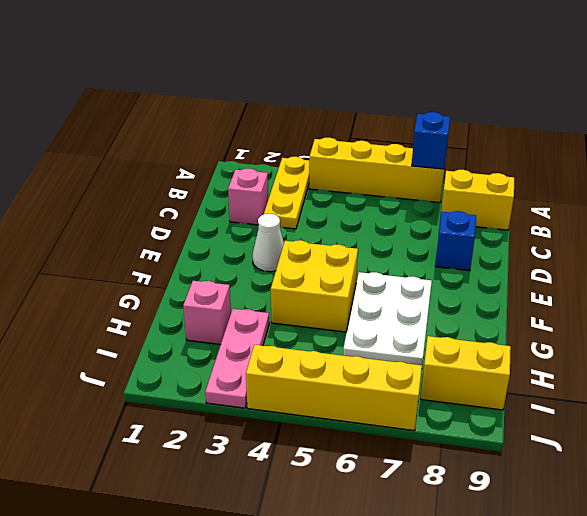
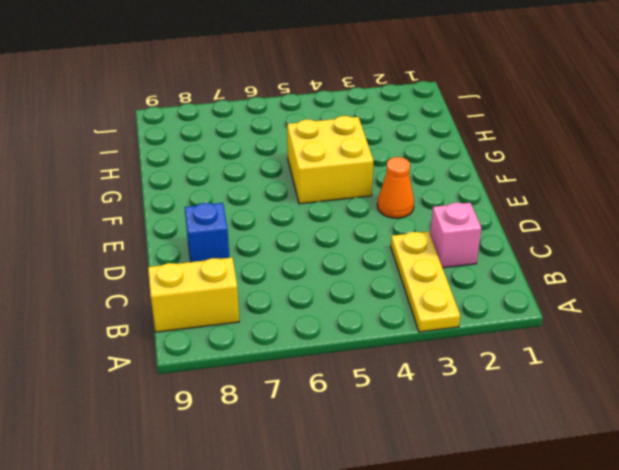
orange cone E3 level 1 -> white cone E3 level 1
none -> yellow brick A4:A7 level 1
none -> white plate F6:H7 level 1
none -> pink brick H2 level 1

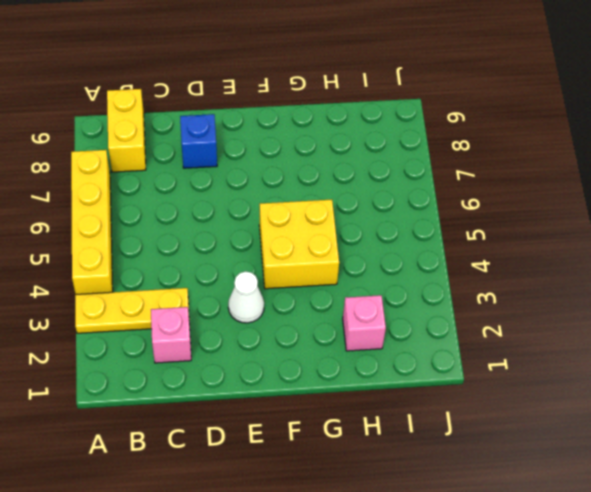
none -> white plate F6:H7 level 1
none -> pink plate H3:J3 level 1
none -> yellow brick I8:I9 level 1

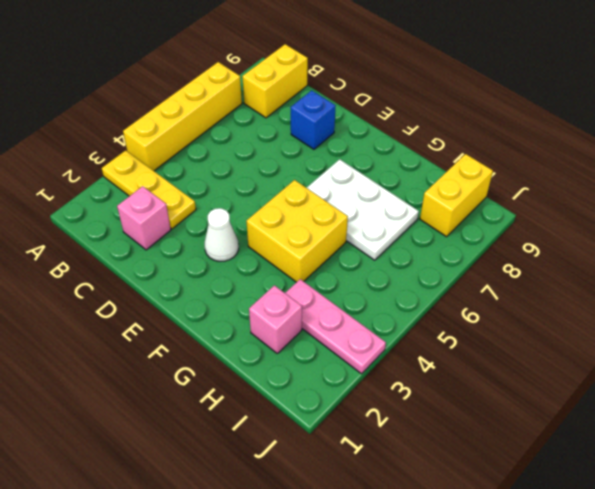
none -> yellow brick J4:J7 level 1
none -> blue brick A7 level 2

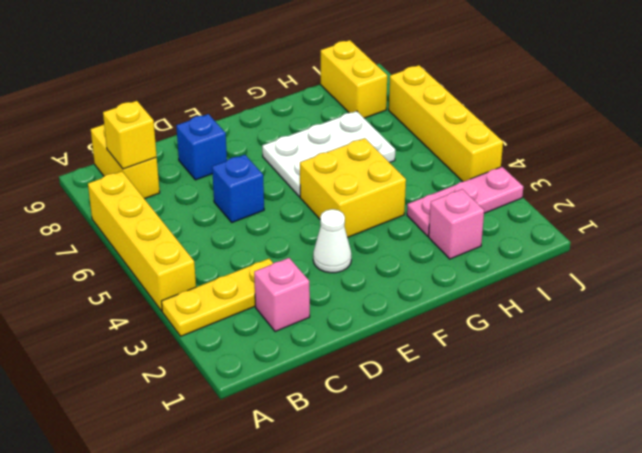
yellow brick B8 level 2 -> none
blue brick D6 level 1 -> blue brick A7 level 2

